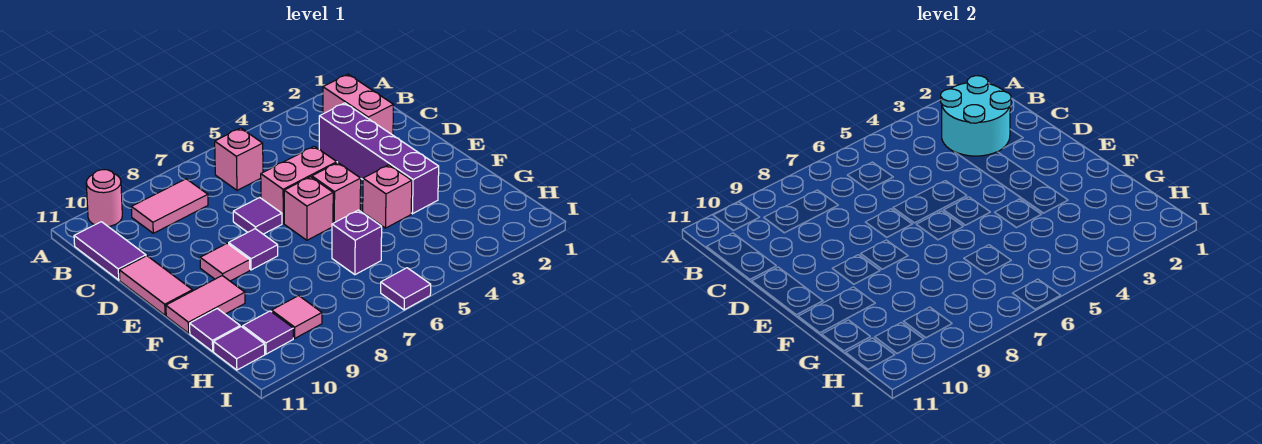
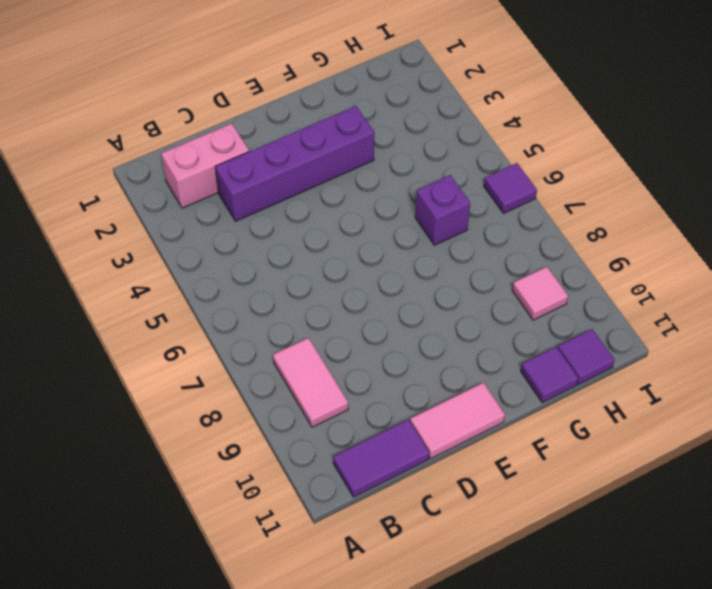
none -> pink round brick A10 level 1
none -> pink brick B6 level 1
none -> pink brick D5:D6 level 1

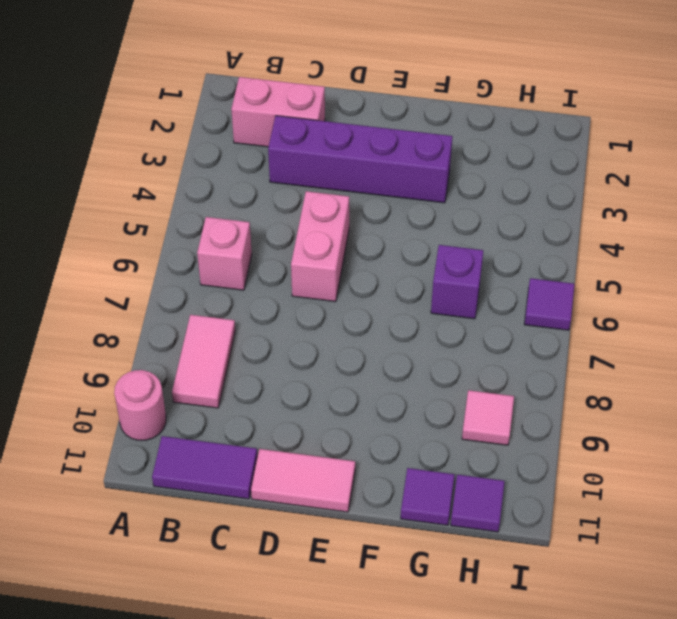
none -> purple tile D7 level 1
none -> pink brick E5 level 1
none -> pink brick E6 level 1

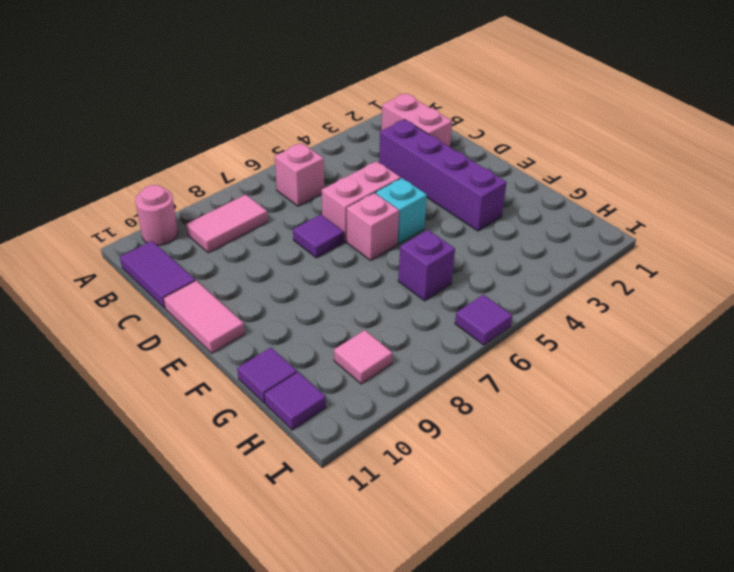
cyan brick E5 level 1 -> pink brick E5 level 1
none -> purple tile E8 level 1
none -> pink tile E9 level 1
none -> pink brick F4 level 1

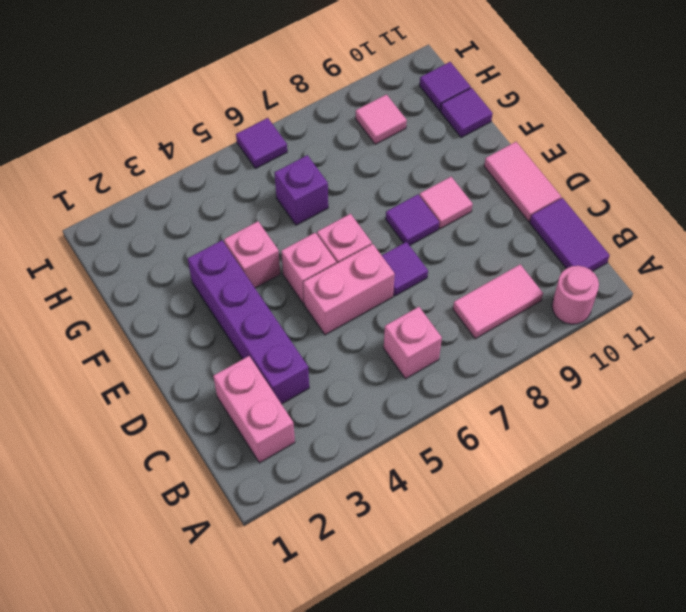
none -> pink tile F10:F11 level 1
none -> purple tile H10 level 1
none -> cyan round brick B2:C3 level 2

